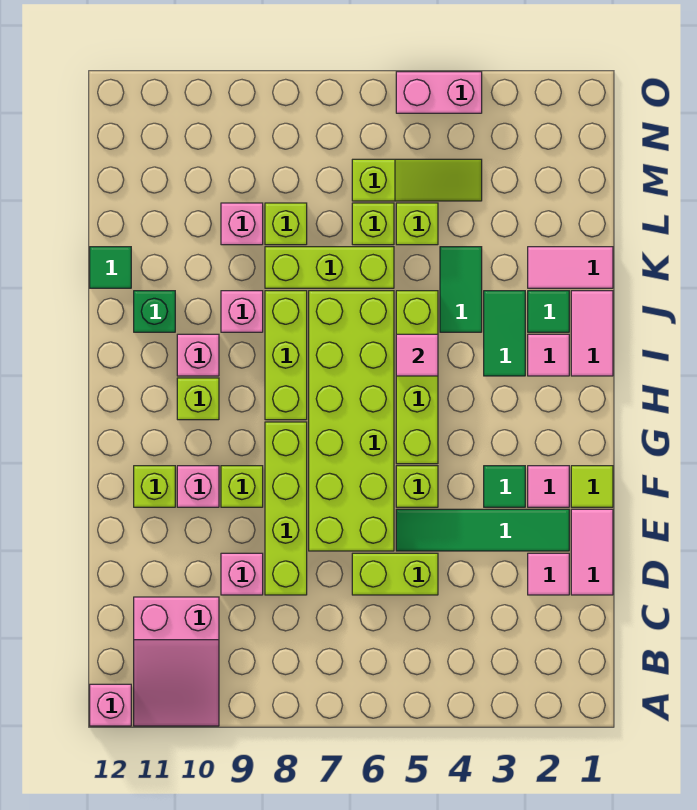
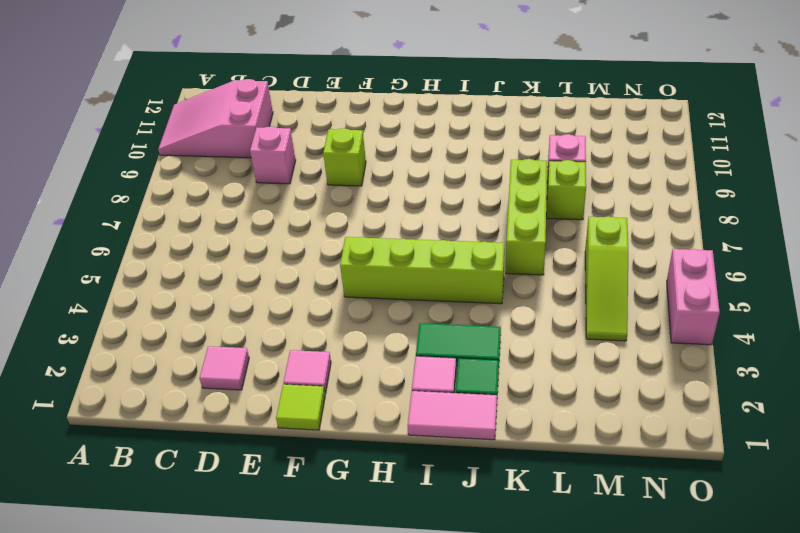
none -> pink brick A12 level 1
none -> pink tile D1:E1 level 1
none -> lime brick D5:D6 level 1
none -> lime brick D8:G8 level 1

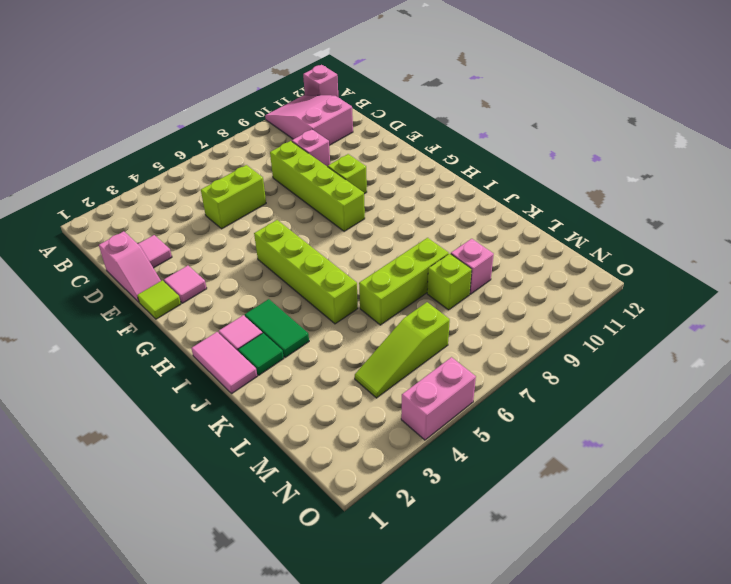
pink slope D1:E1 level 1 top D -> pink tile D1:E1 level 1
none -> green tile E2:E5 level 1
none -> lime brick E6:J7 level 1
none -> green tile F3 level 1
none -> lime brick F5 level 1

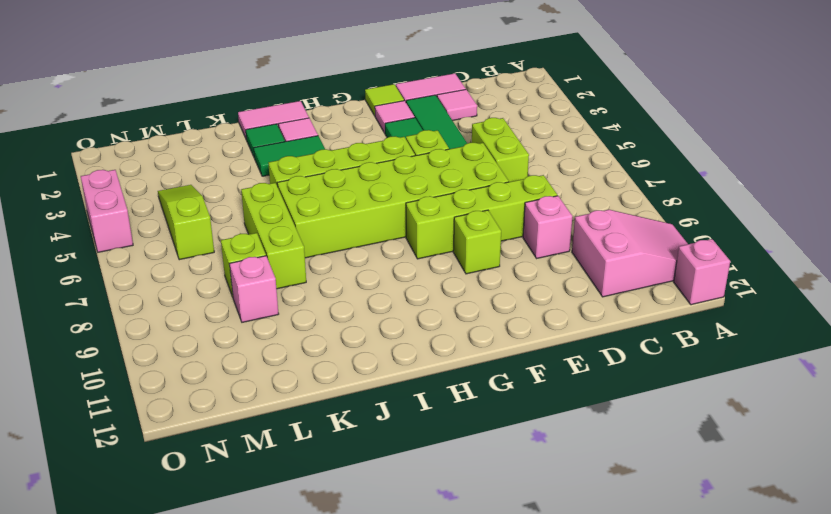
none -> pink brick F10 level 1
none -> lime brick F11 level 1
none -> lime brick H8:J8 level 1
none -> lime brick H10 level 1

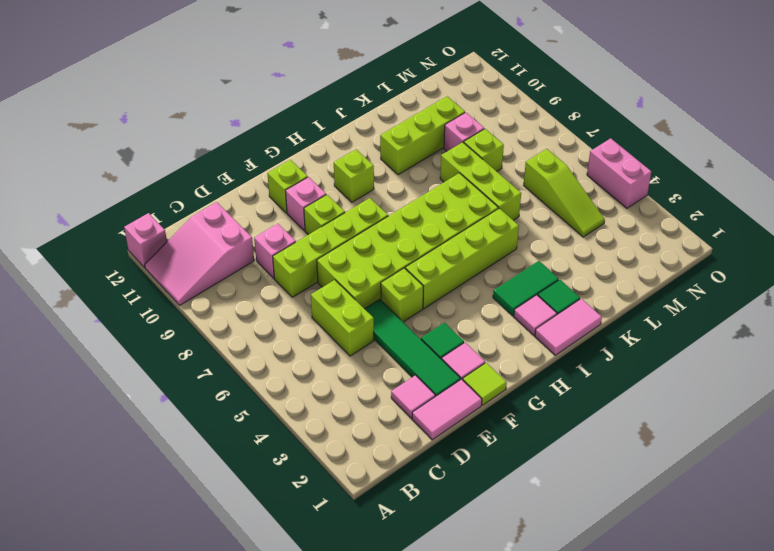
lime brick J10:L10 level 1 -> lime brick H8:J8 level 1
none -> pink brick I10 level 1
none -> green tile J4:K4 level 1
none -> pink brick J9 level 1
none -> green brick J11 level 1

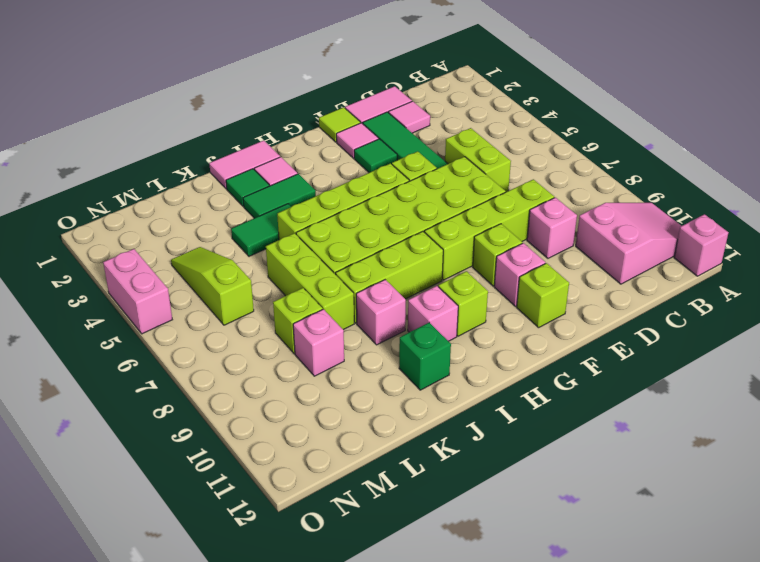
none -> pink tile K1:K2 level 1
none -> green tile K12 level 1
none -> lime brick L5 level 1
none -> lime brick L6 level 1

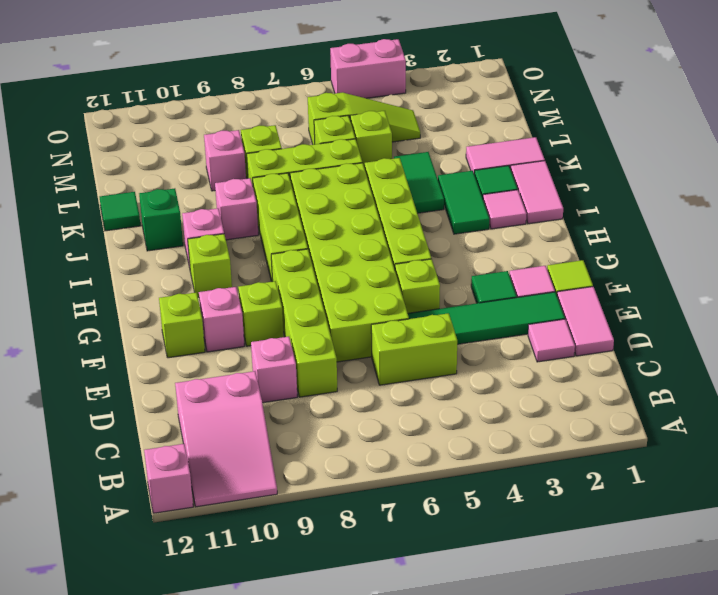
none -> pink tile I5 level 2

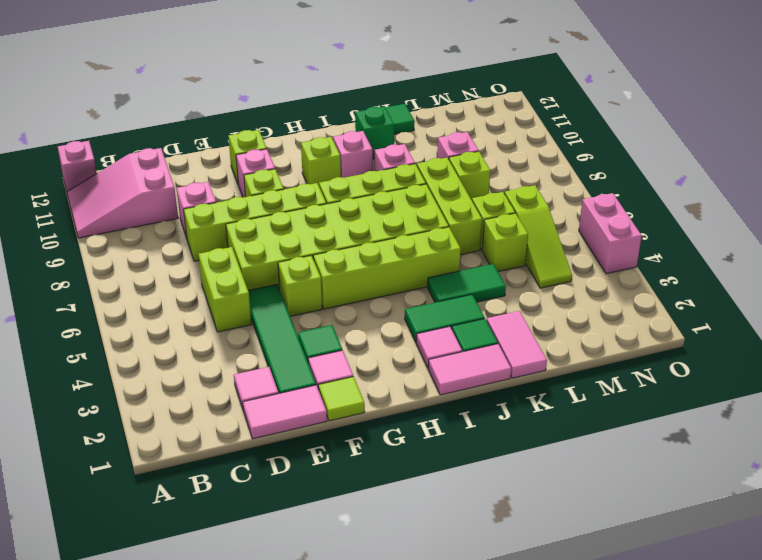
none -> pink tile I5 level 2

